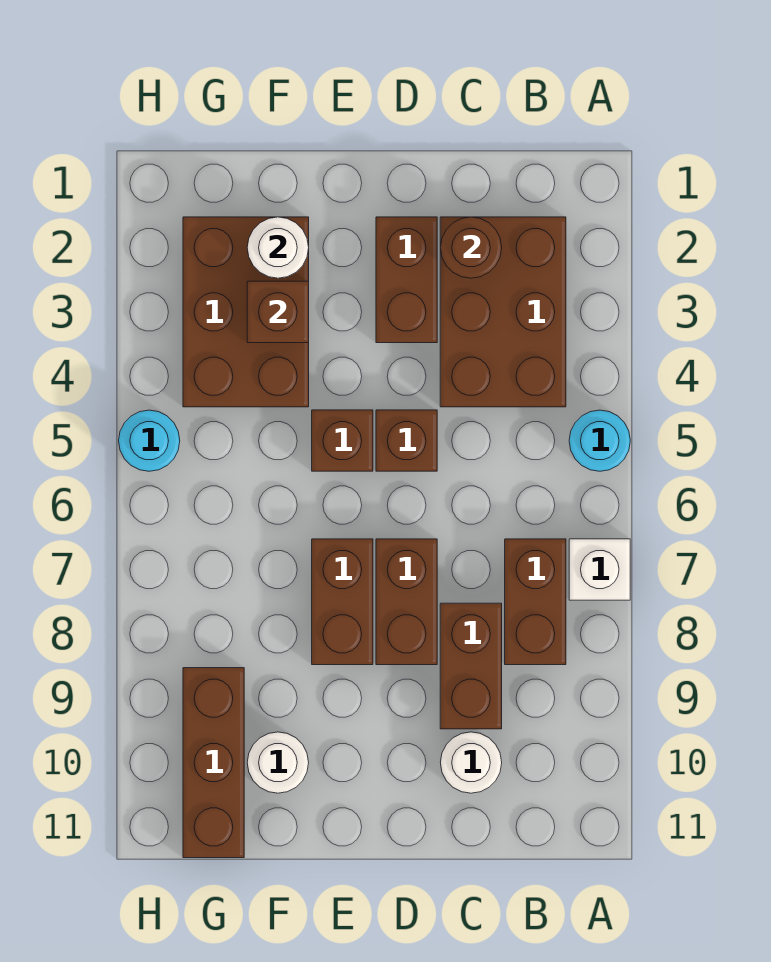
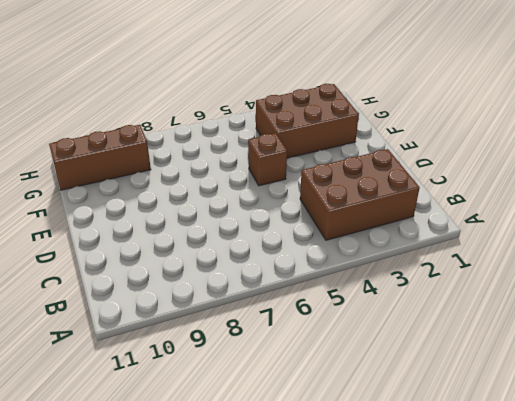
none -> cyan round brick A5 level 1
none -> white brick A7 level 1
none -> brown brick B7:B8 level 1

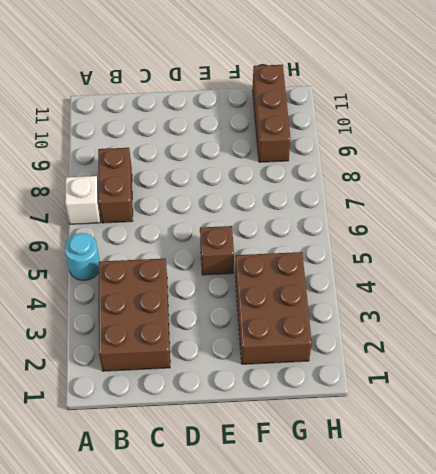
none -> brown brick C8:C9 level 1
none -> white round brick C10 level 1
none -> brown brick D2:D3 level 1

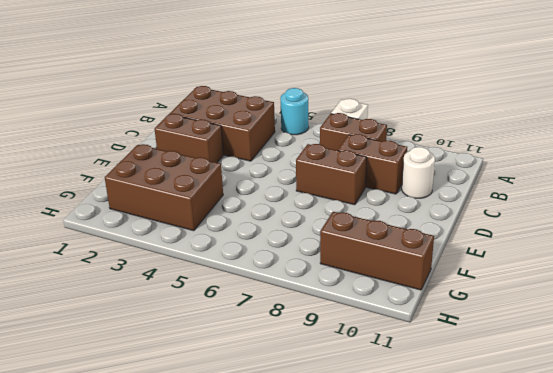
none -> brown brick D5 level 1
none -> brown brick E5 level 1
none -> brown brick E7:E8 level 1

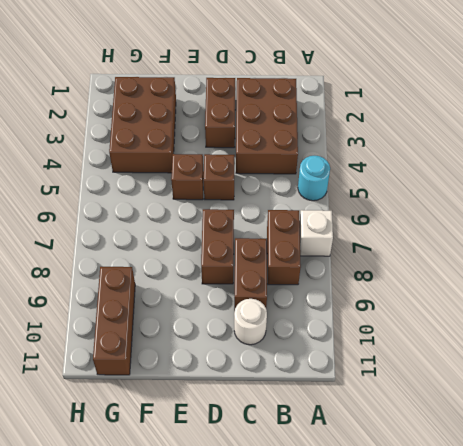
none -> brown brick E7:E8 level 1
none -> white round brick F10 level 1
none -> cyan round brick H5 level 1

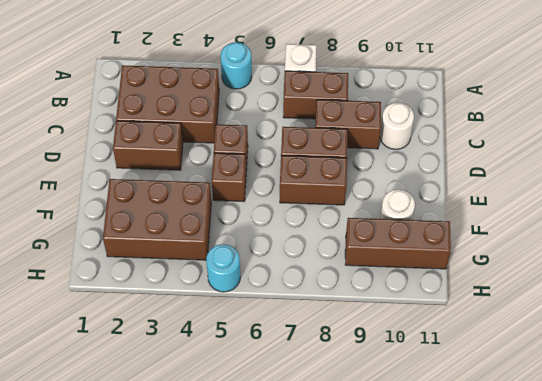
none -> brown round brick C2 level 2
none -> white round brick F2 level 2
none -> brown brick F3 level 2

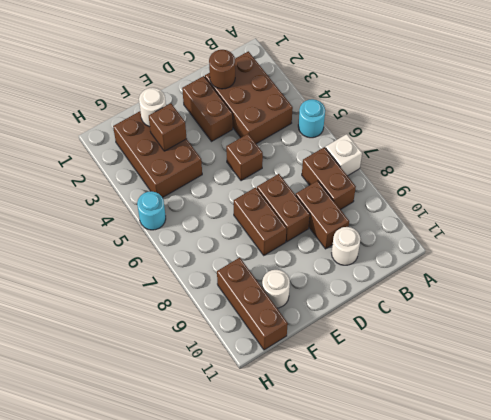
none -> brown brick E5 level 1

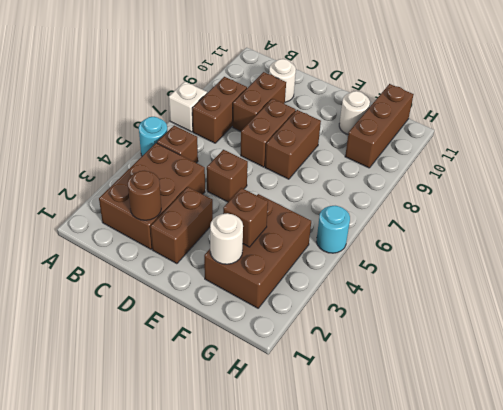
brown brick B5 level 1 -> brown brick E5 level 1

